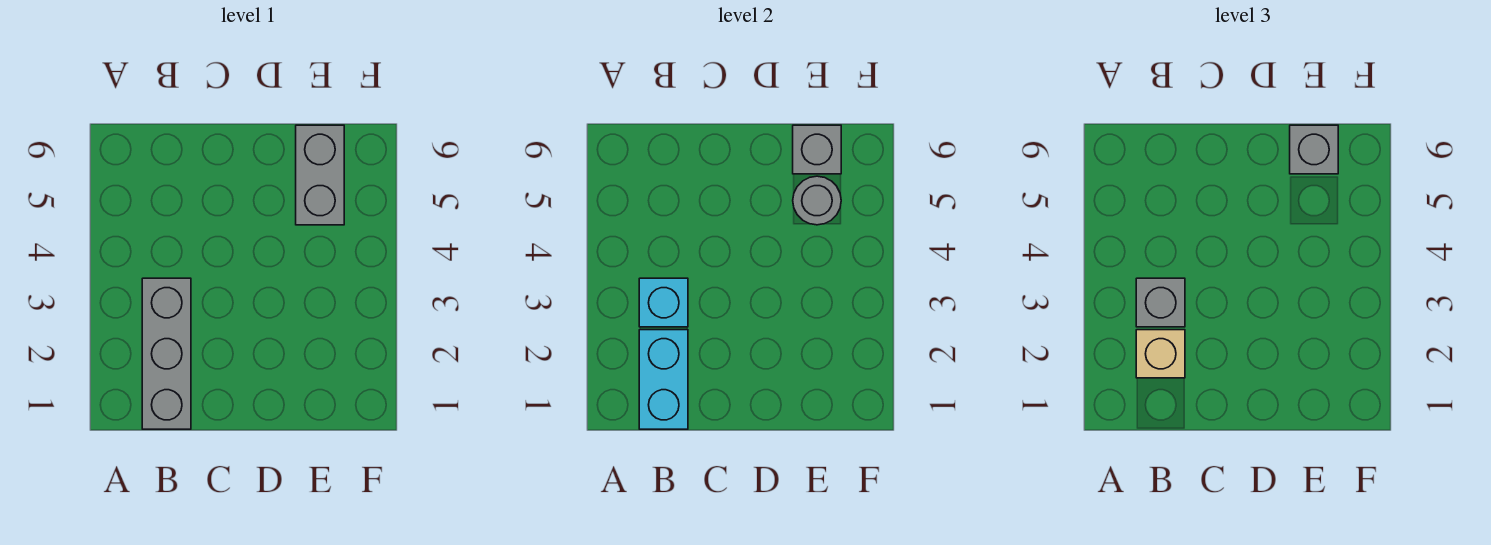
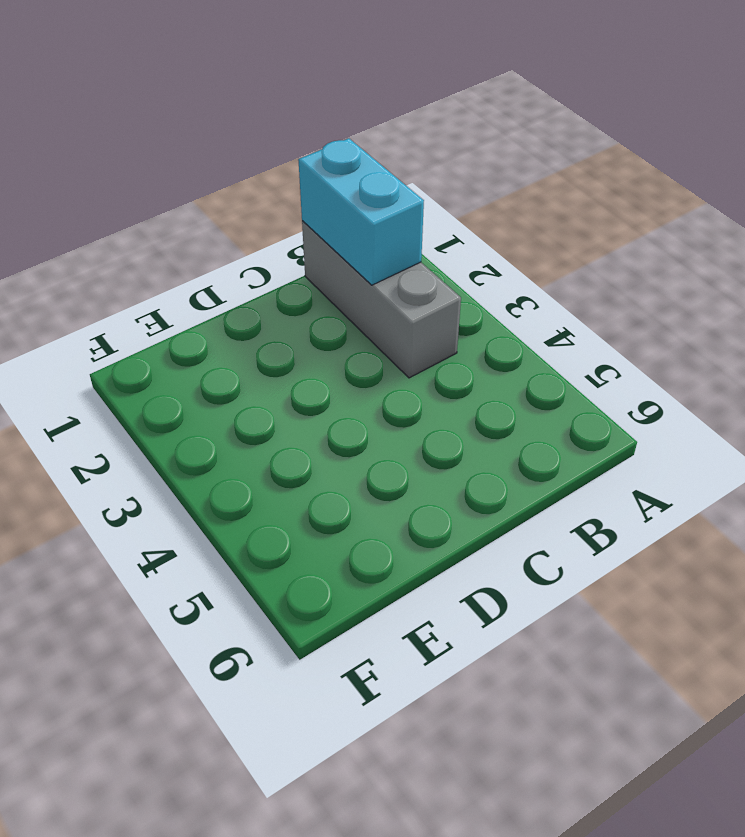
none -> grey brick E5:E6 level 1
none -> cyan brick B3 level 2

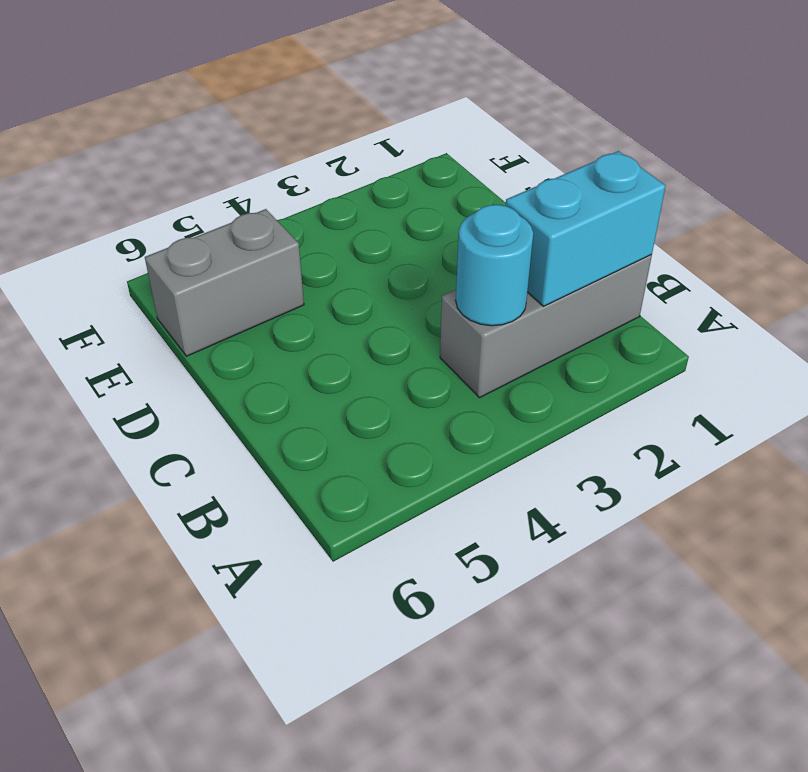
cyan round brick B3 level 2 -> cyan brick B3 level 2
none -> grey round brick E5 level 2
none -> grey brick E6 level 2

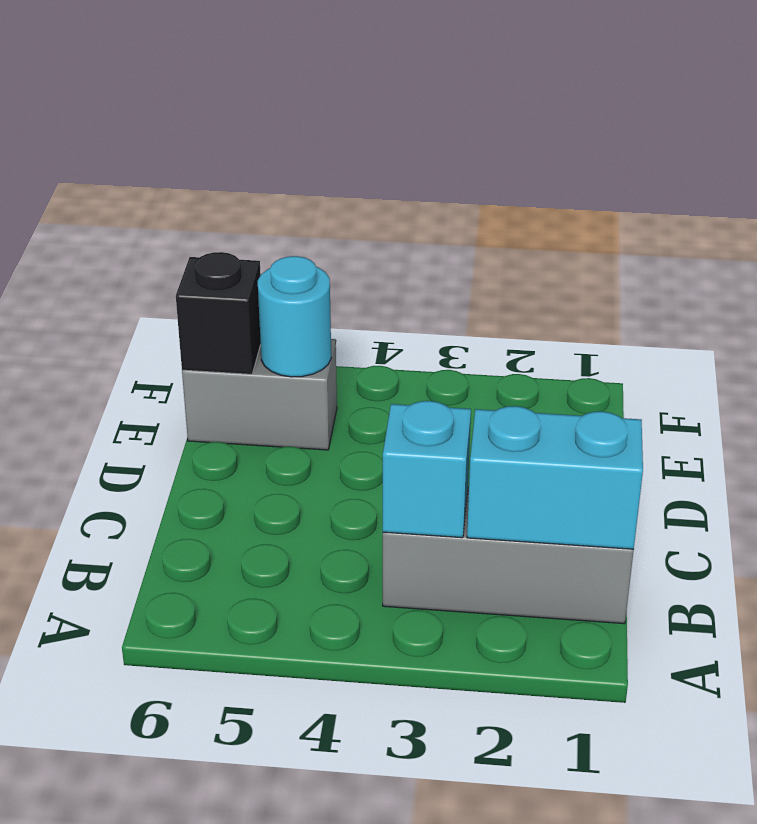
cyan round brick E5 level 2 -> grey round brick E5 level 2
black brick E6 level 2 -> grey brick E6 level 2
none -> tan brick B2 level 3
none -> grey brick B3 level 3

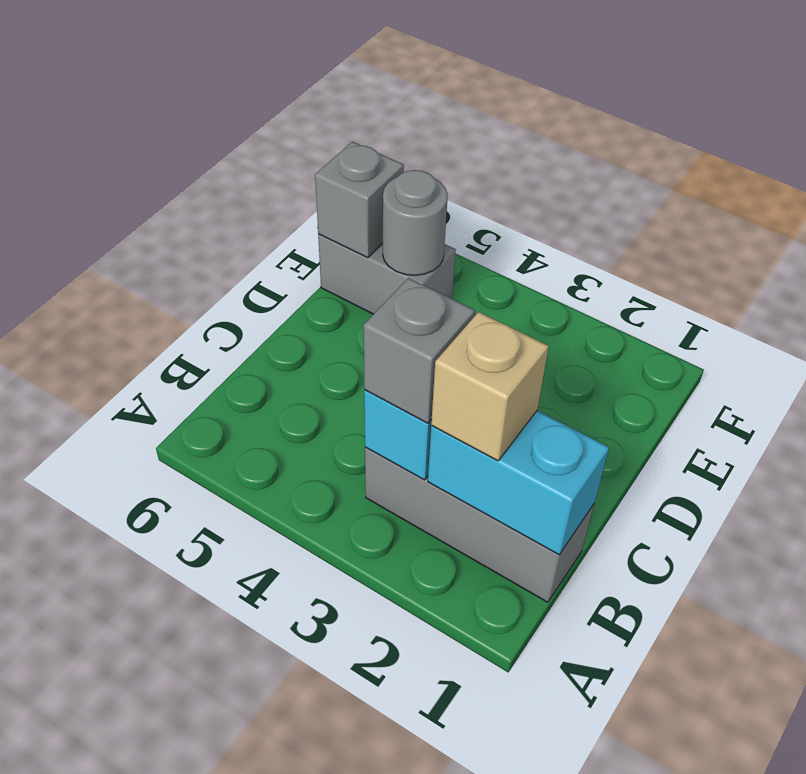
none -> grey brick E6 level 3

